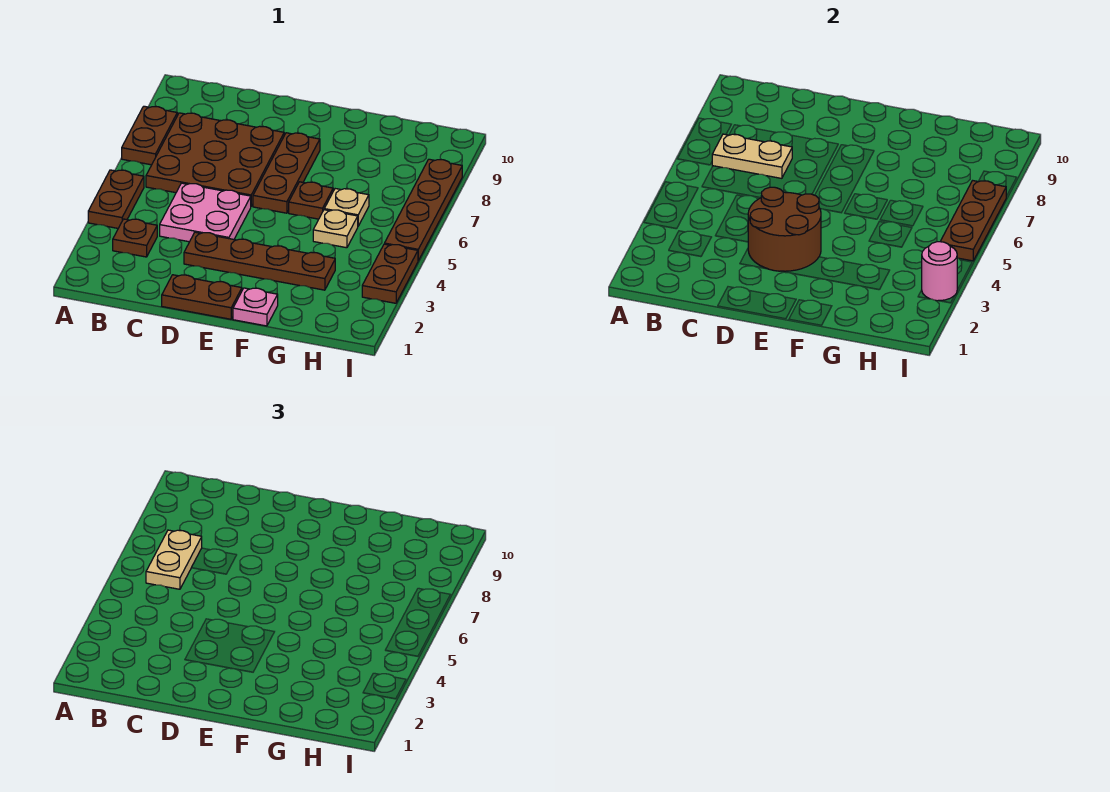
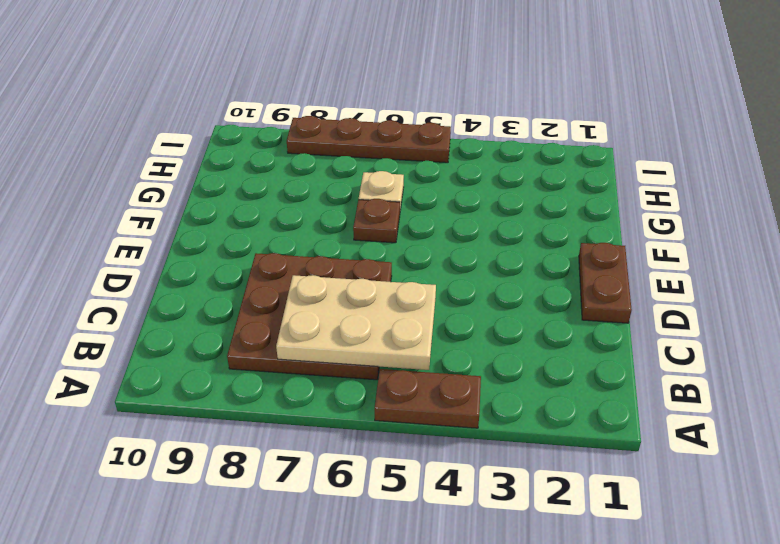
tan plate B5:C7 level 2 -> tan plate B7:C7 level 2
none -> brown plate A7:A8 level 1
none -> brown plate B3 level 1
none -> pink plate C4:D5 level 1

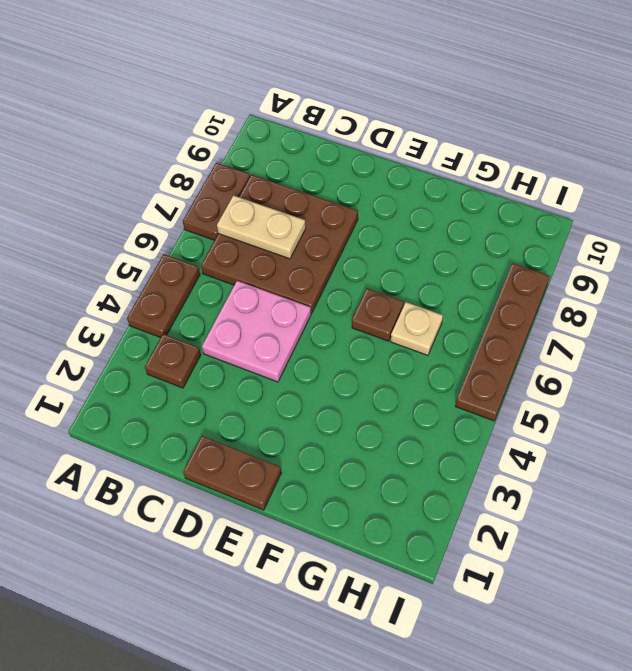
none -> brown plate D3:G3 level 1
none -> brown plate E6:E8 level 1
none -> pink plate F1 level 1

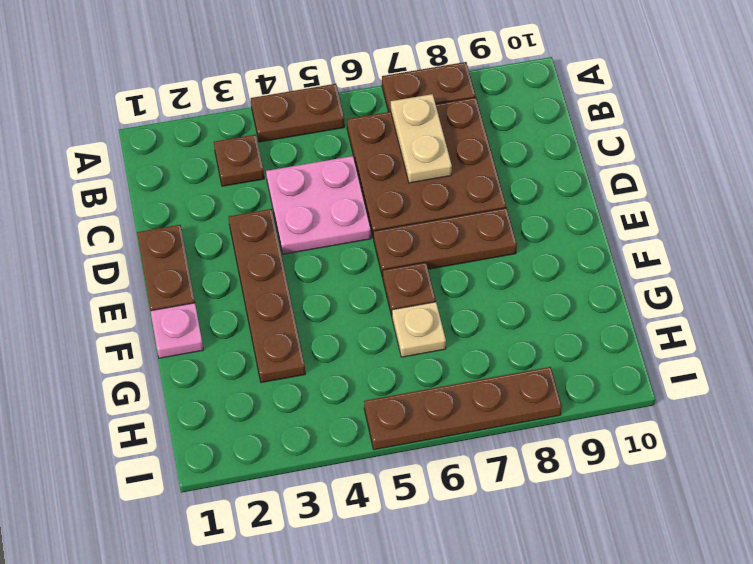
none -> tan plate G5 level 1
none -> brown plate I3:I4 level 1
none -> brown round brick D3:E4 level 2

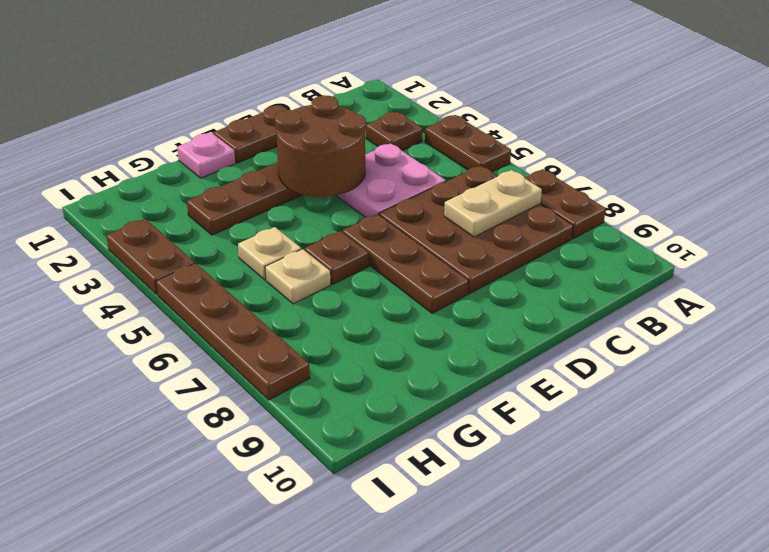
none -> pink round brick I3 level 2
none -> brown plate I5:I7 level 2
none -> tan plate B6:B7 level 3

